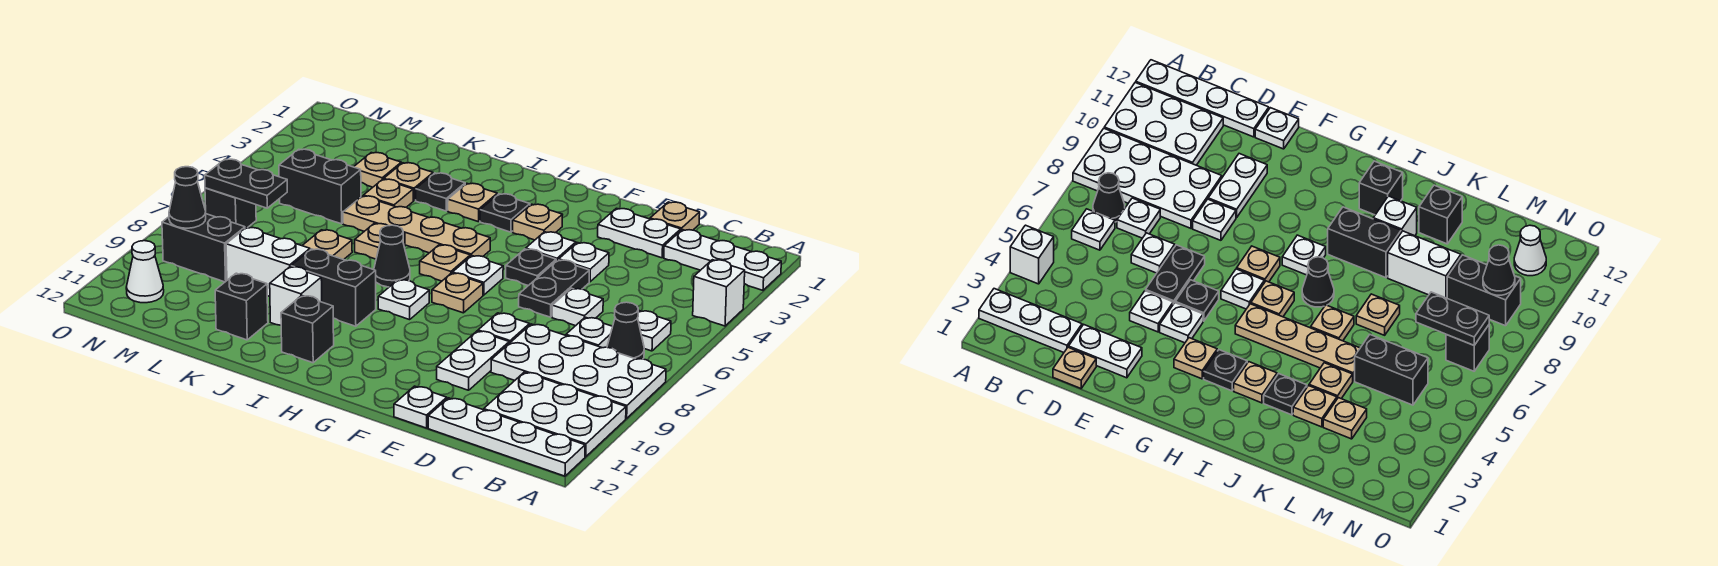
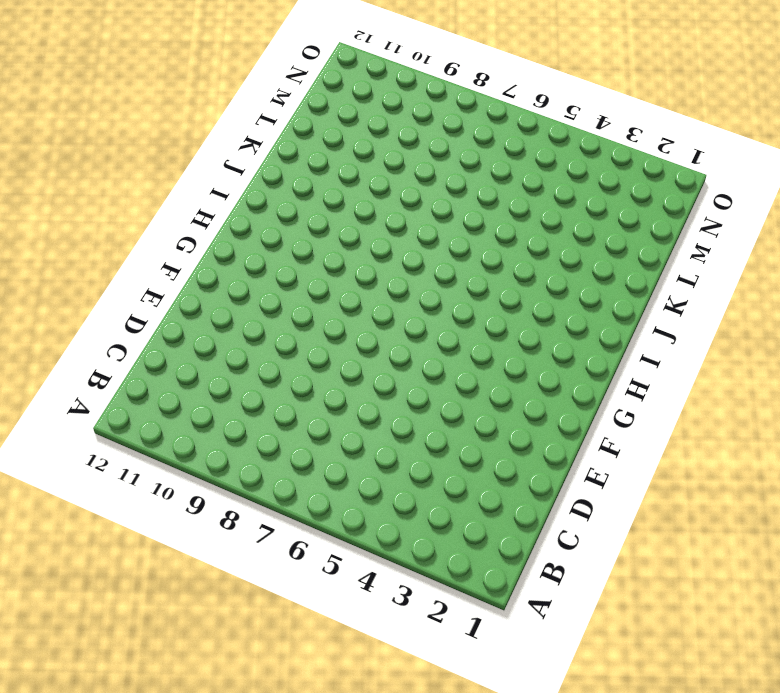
none -> white plate A2:C2 level 1
none -> white brick A4 level 1
none -> white plate A8:D9 level 1
none -> white plate A10:C11 level 1

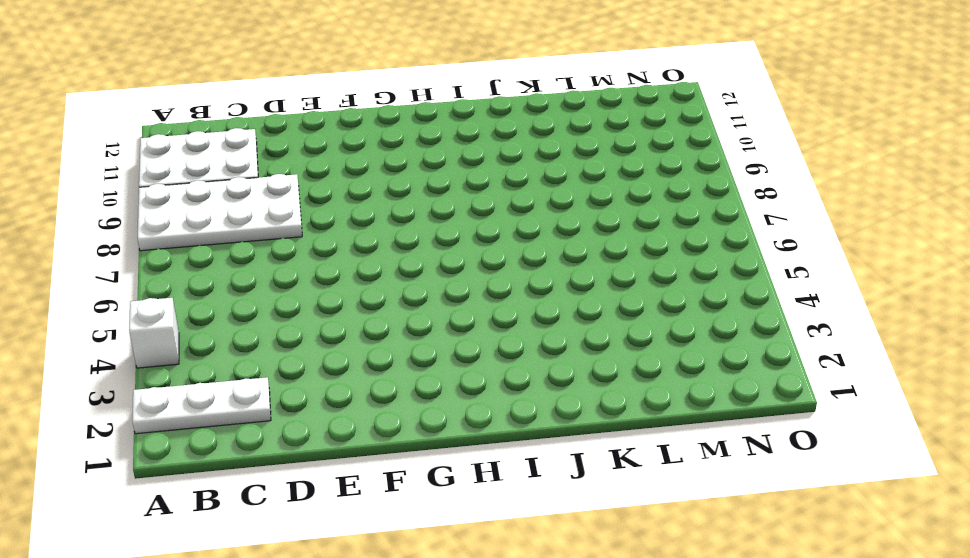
none -> white plate A12:D12 level 1
none -> white plate B6 level 1
none -> black cone B7 level 1
none -> white plate C7 level 1

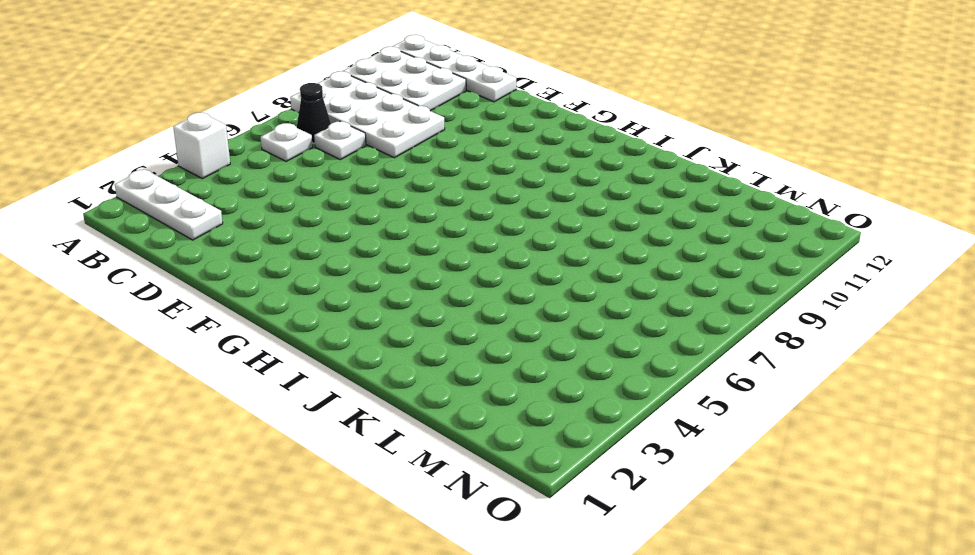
none -> tan plate D1 level 1
none -> white plate D2:E2 level 1
none -> white plate D6 level 1
none -> white plate E4 level 1

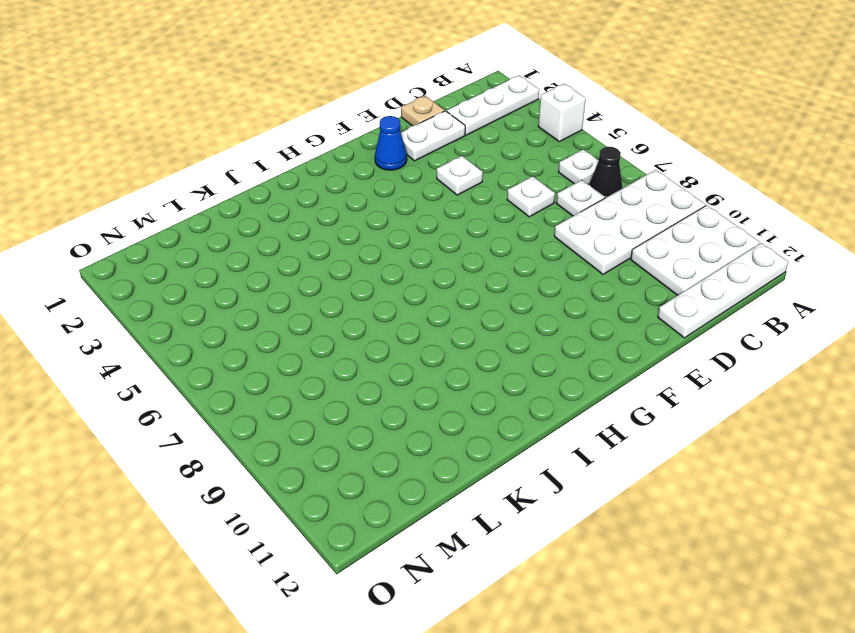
blue cone F2 level 1 -> none
none -> black plate E5:E6 level 1
none -> white plate E8 level 1
none -> white plate E9:E10 level 1
none -> white plate E12 level 1

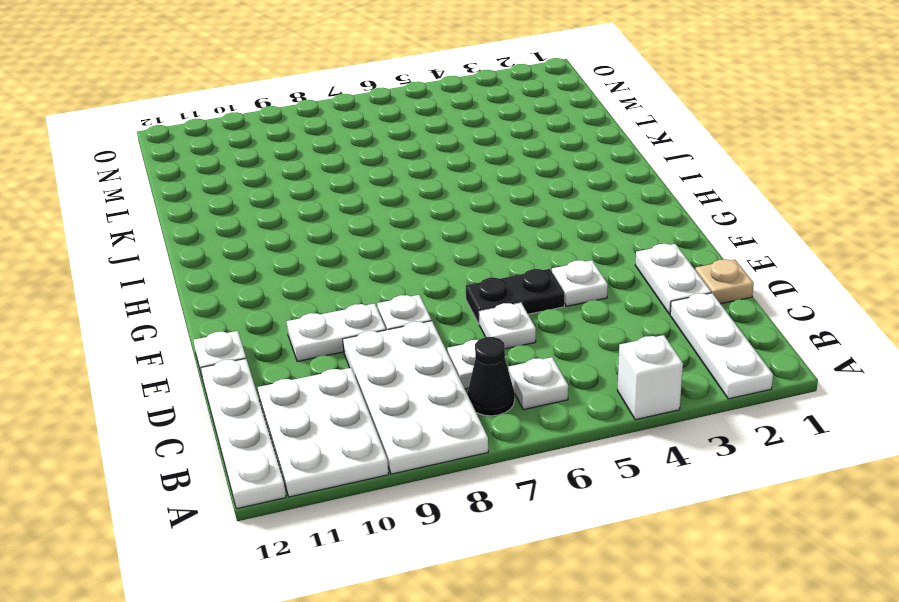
none -> white plate F4 level 1
none -> black plate F5 level 1
none -> tan plate G3 level 1
none -> white plate G6 level 1

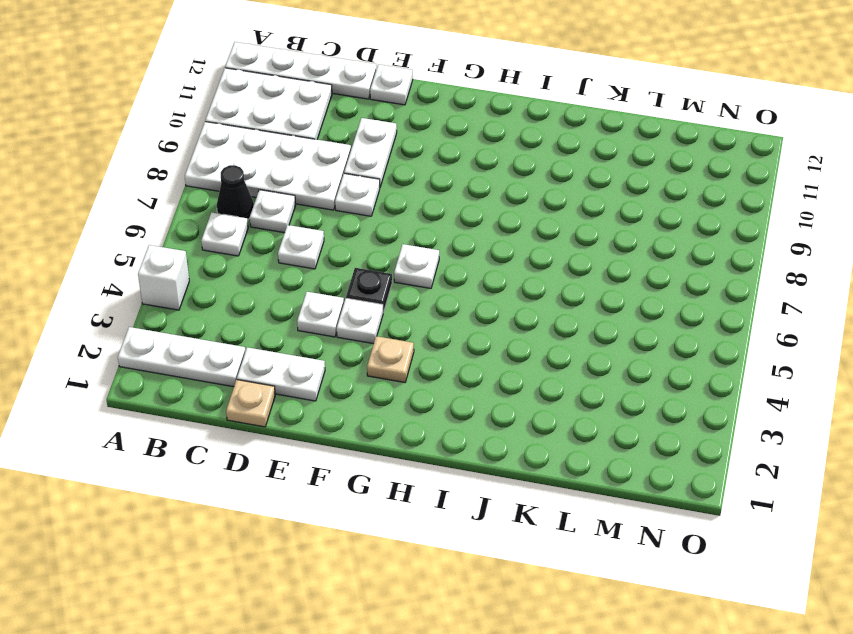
none -> black plate E5:E6 level 1
none -> tan plate G7 level 1
none -> black plate H3 level 1
none -> tan plate H5:K5 level 1

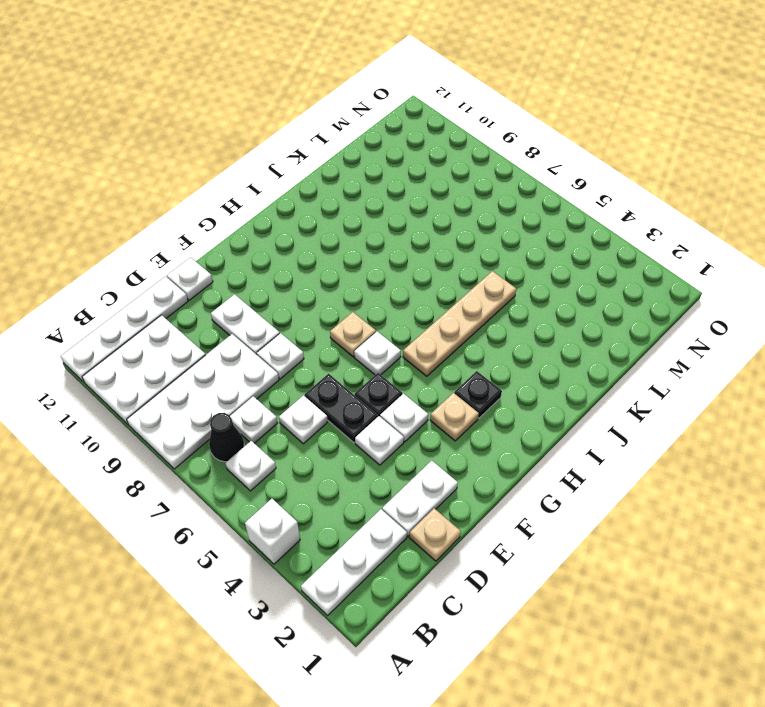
none -> tan plate H6 level 1
none -> white plate H8 level 1
none -> tan plate I3 level 1
none -> black cone I7 level 1

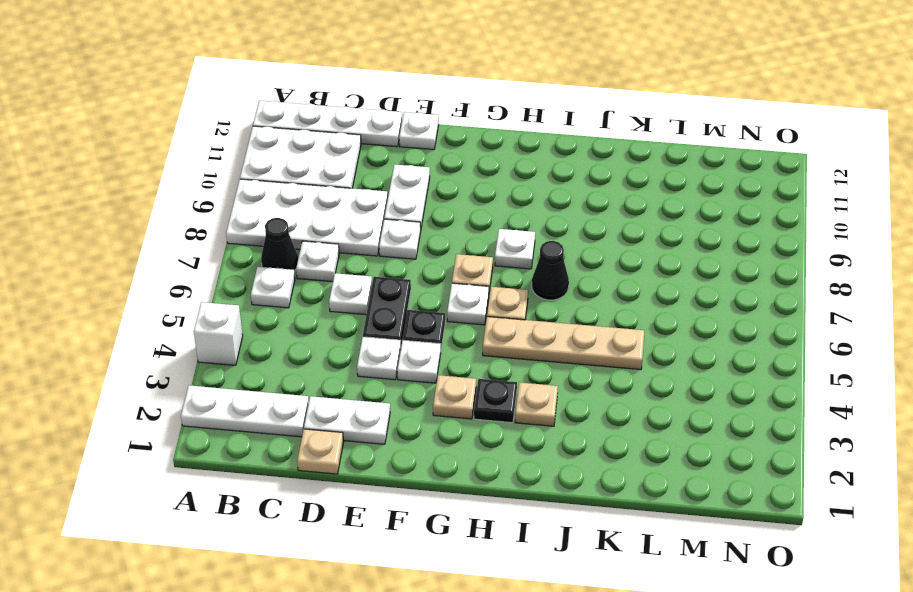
none -> black brick I9:J9 level 1
none -> black brick I11 level 1
none -> black plate J3 level 1
none -> tan plate J6 level 1

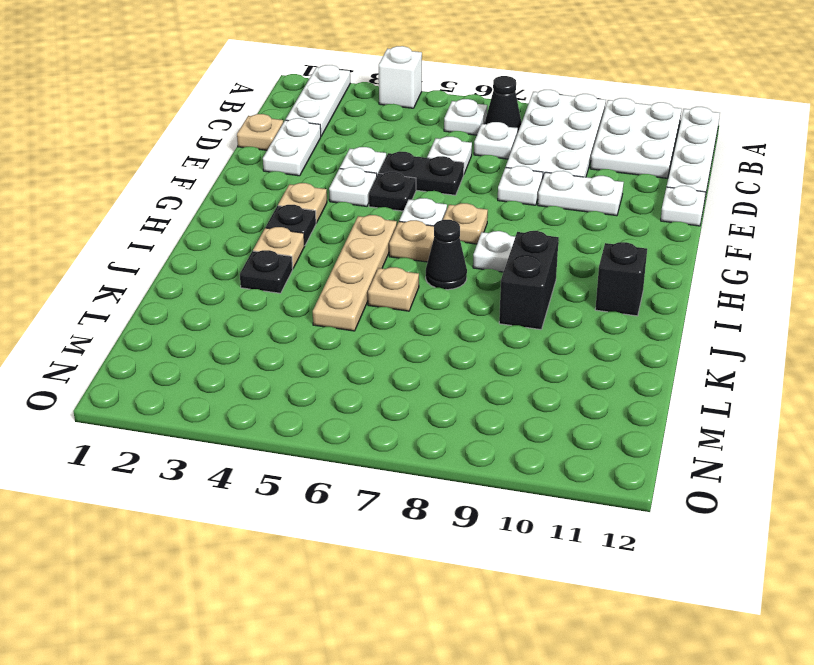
none -> white brick J10 level 1
none -> tan plate K3 level 1
none -> tan plate K4 level 1
none -> tan plate K7 level 1

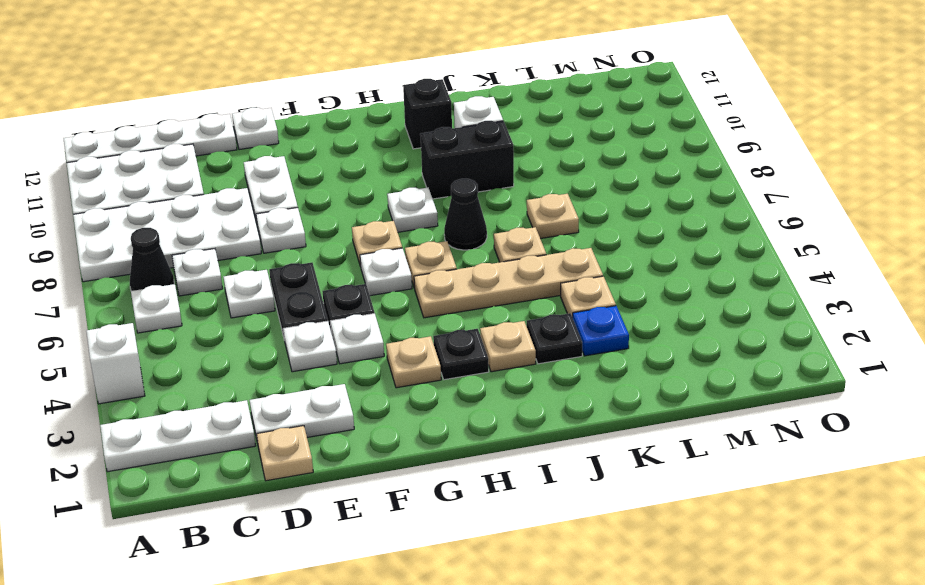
blue plate K3 level 1 -> tan plate K3 level 1
none -> white brick K9:L9 level 1
none -> black brick K11 level 1
none -> tan plate L3 level 1
none -> black brick L5:M5 level 1

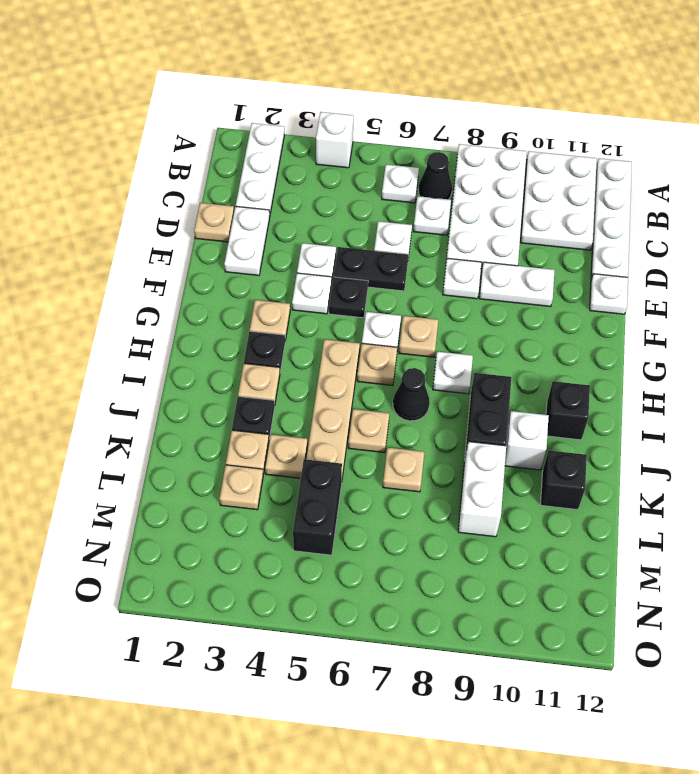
none -> black brick M9:N9 level 1
none -> black brick N7 level 1
none -> white cone N11 level 1
none -> black plate M7:N7 level 2

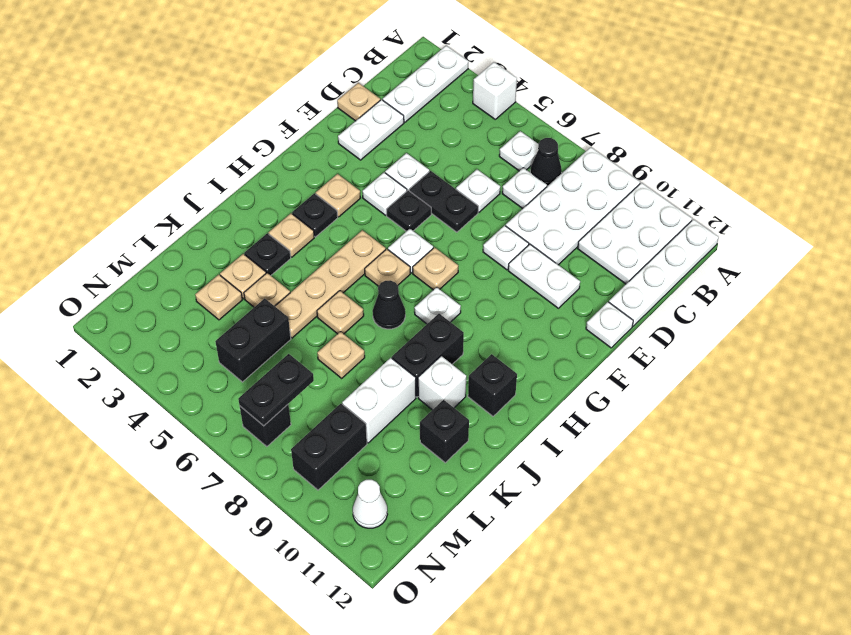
none -> black cone N9 level 2

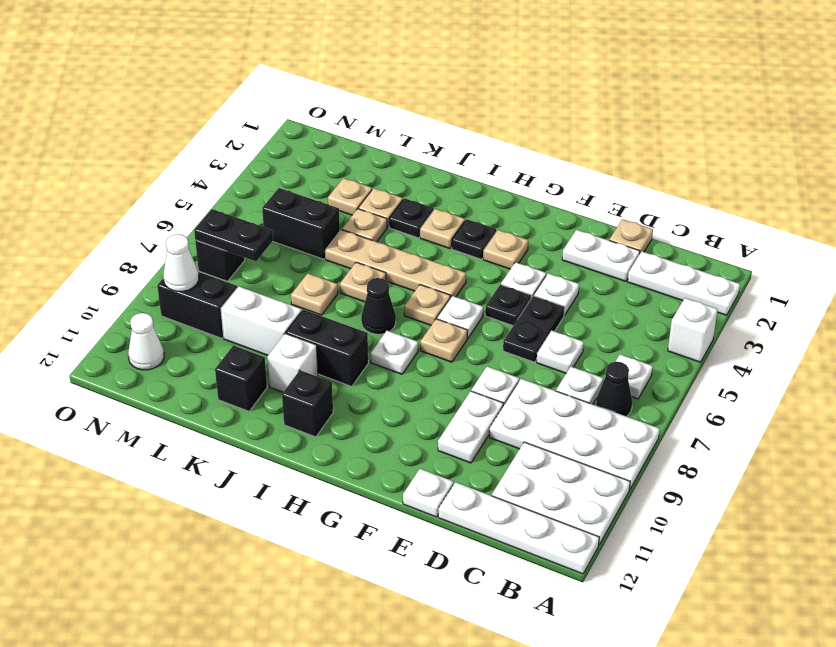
white cone N9 level 2 -> black cone N9 level 2

